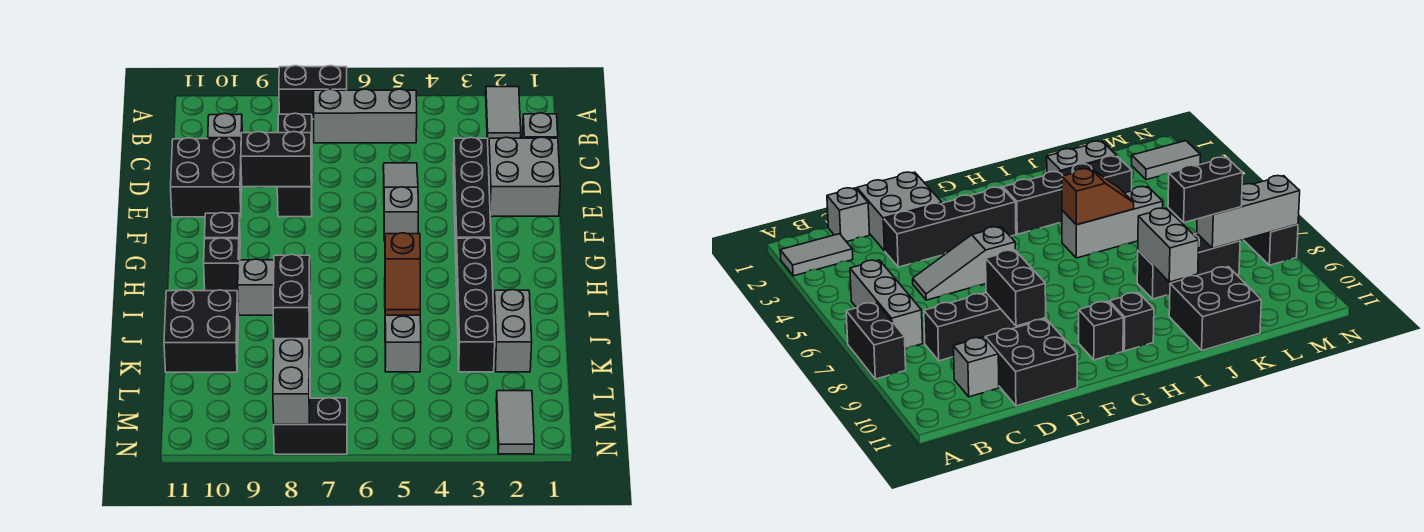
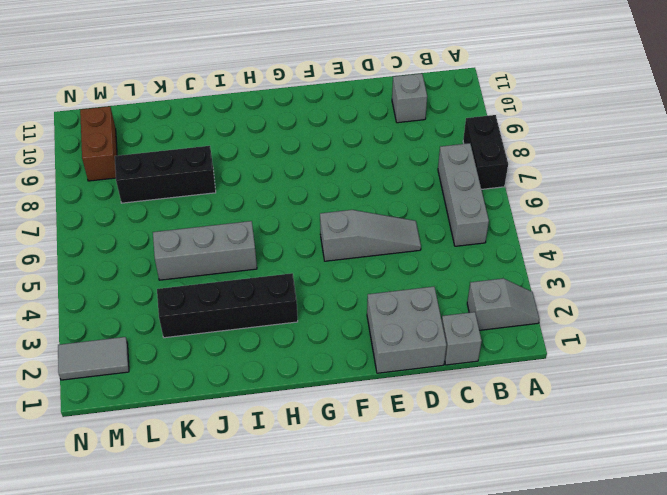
grey slope A2:B2 level 1 top B -> grey tile A2:B2 level 1
brown brick M9:M10 level 1 -> none
none -> black brick C8:E8 level 1
none -> black brick D3:G3 level 1
none -> black brick D10:E11 level 1

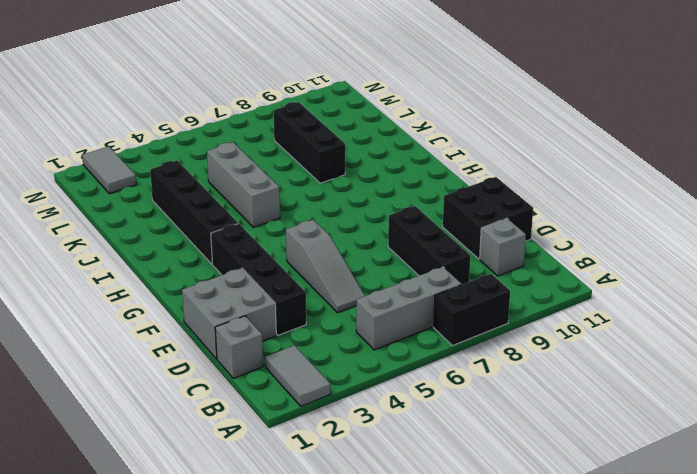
none -> black brick G10 level 1
none -> black brick H10 level 1
none -> grey brick J2:K2 level 1

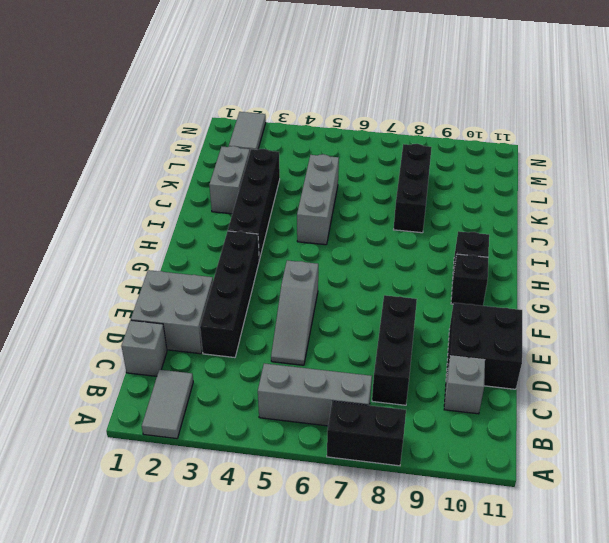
none -> black brick J10:K11 level 1
none -> black brick N7:N8 level 1
none -> black brick E8:E9 level 2

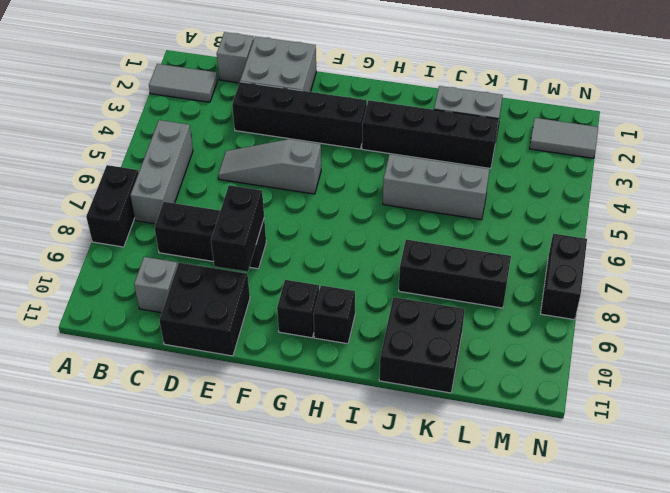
none -> brown slope I5:J5 level 2 top I
none -> grey brick J8:J9 level 2
none -> grey brick L8:N8 level 2

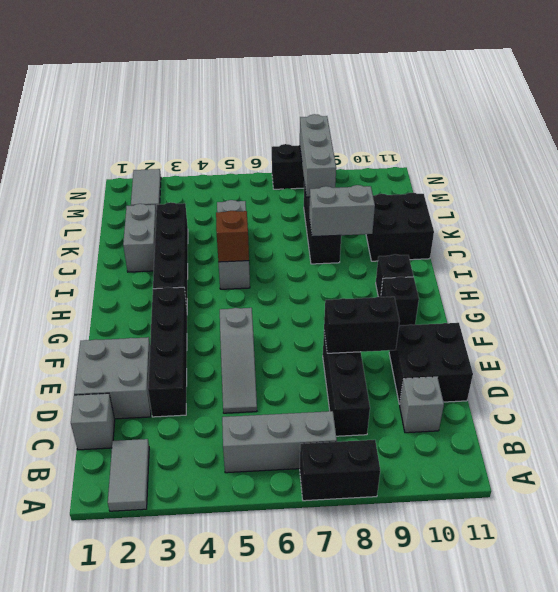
none -> black brick K8:L8 level 3

